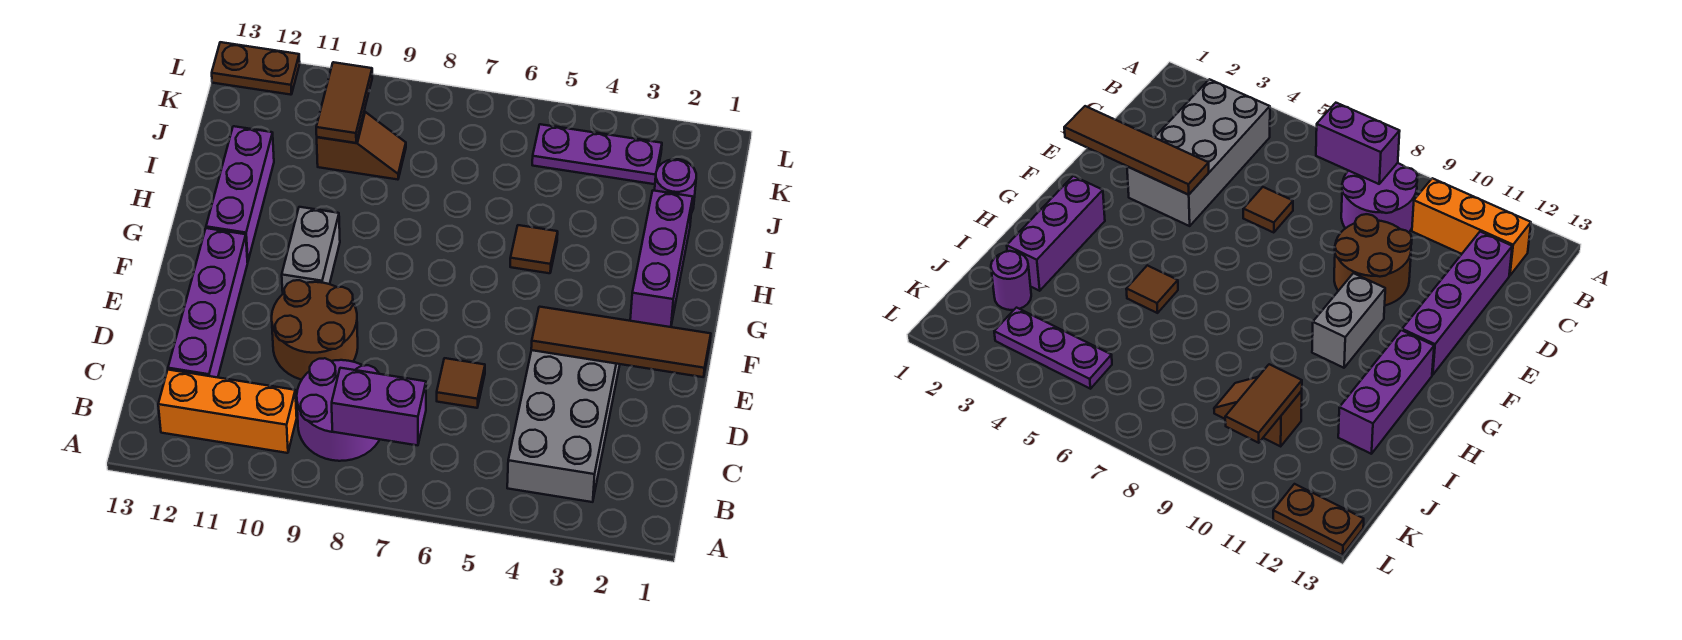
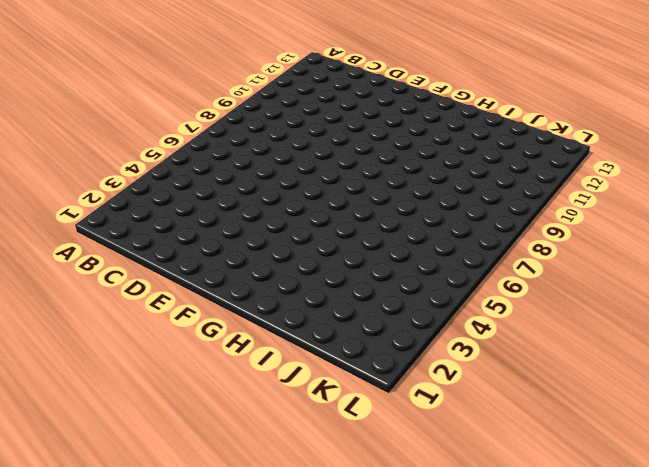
none -> grey brick B3:E4 level 1
none -> purple round brick B8:C9 level 1
none -> orange brick B10:B12 level 1

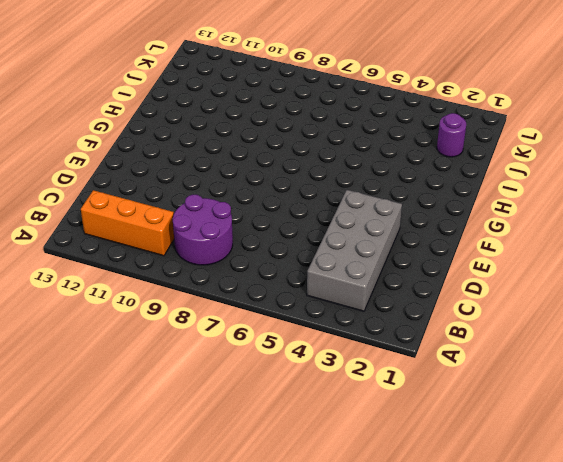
none -> purple brick C12:F12 level 1
none -> brown tile D6 level 1
none -> brown round brick D9:E10 level 1

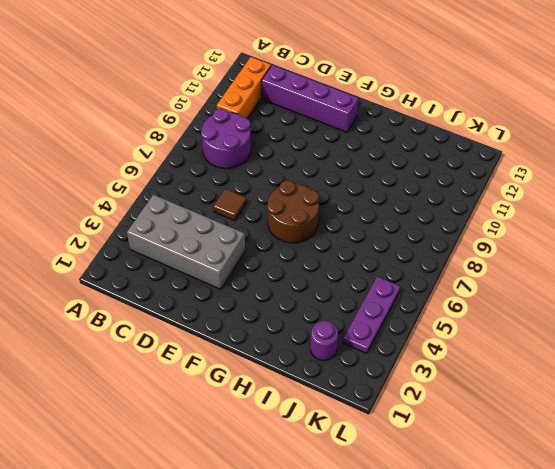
brown round brick F6:G7 level 1 -> brown round brick D9:E10 level 1
none -> grey brick F10:G10 level 1
none -> purple brick G2:I2 level 1
none -> purple brick G12:I12 level 1

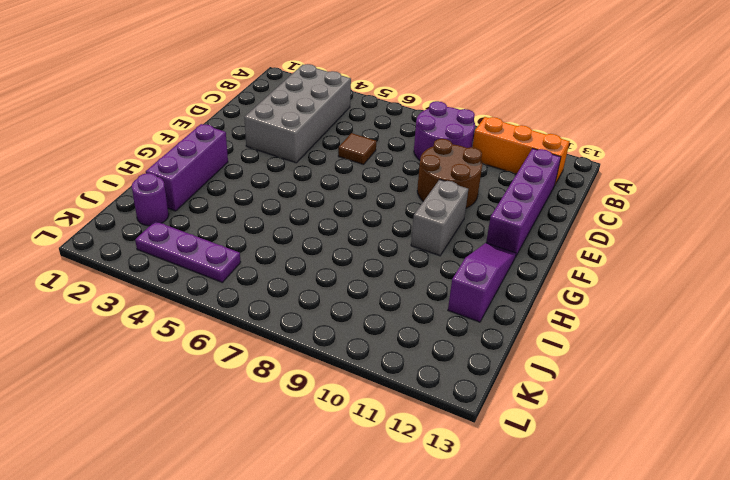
purple slope G12:I12 level 1 top I -> purple brick G12:I12 level 1
none -> brown tile H5 level 1
none -> brown slope J9:J10 level 1 top 10
none -> brown plate L12:L13 level 1

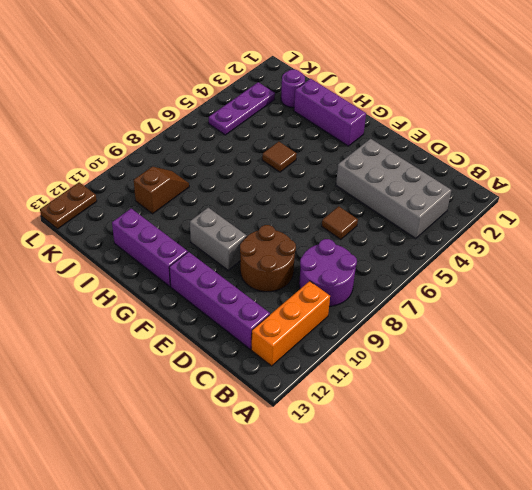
none -> purple brick B7:B8 level 2
none -> brown tile E1:E4 level 2
none -> brown tile J10:K10 level 2

